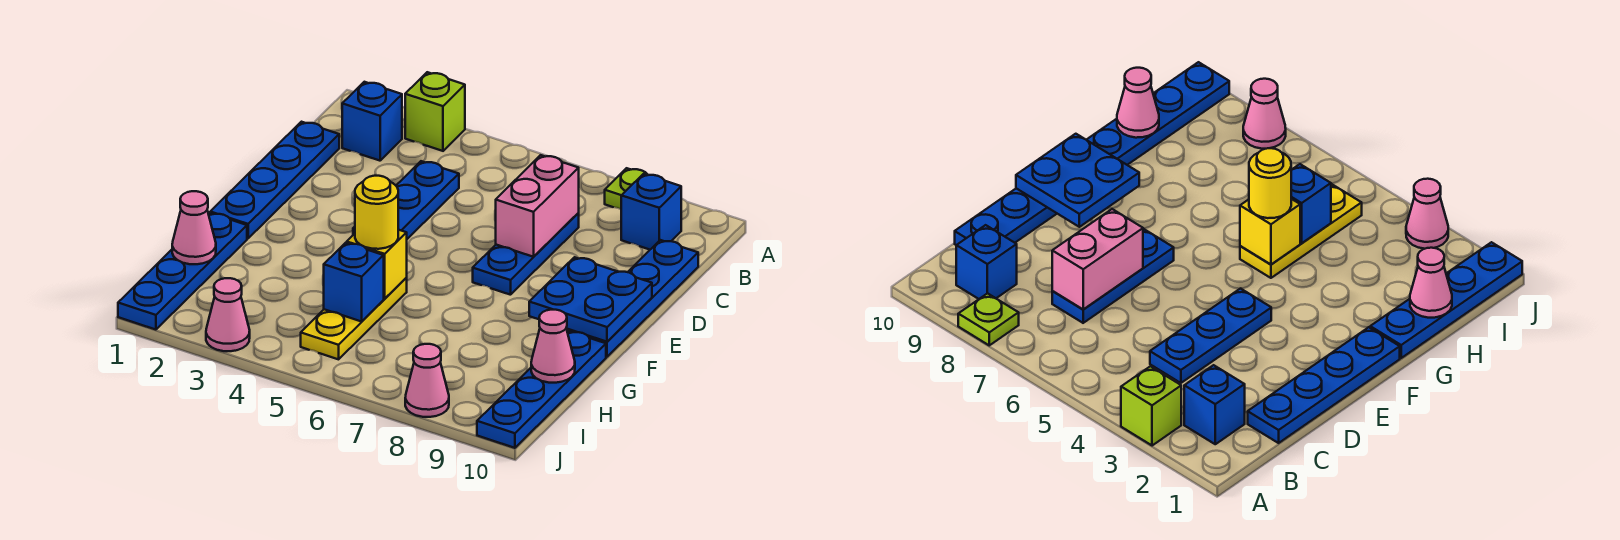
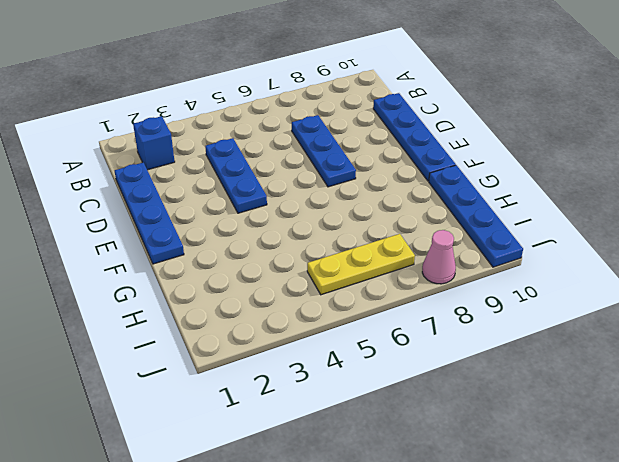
yellow plate I5:I7 level 1 -> yellow plate G5:I5 level 1
none -> lime brick A3 level 1
none -> lime plate A8 level 1
none -> blue brick B9 level 1

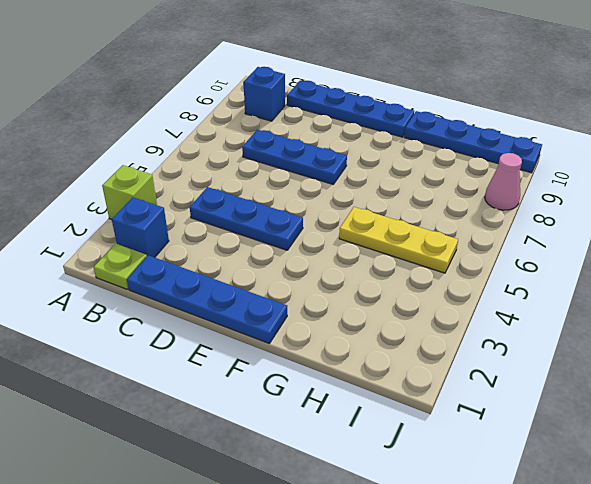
lime plate B1 level 1 -> lime plate A8 level 1
none -> blue plate G1:J1 level 1
none -> pink cone J3 level 1
none -> pink brick C7:D7 level 2

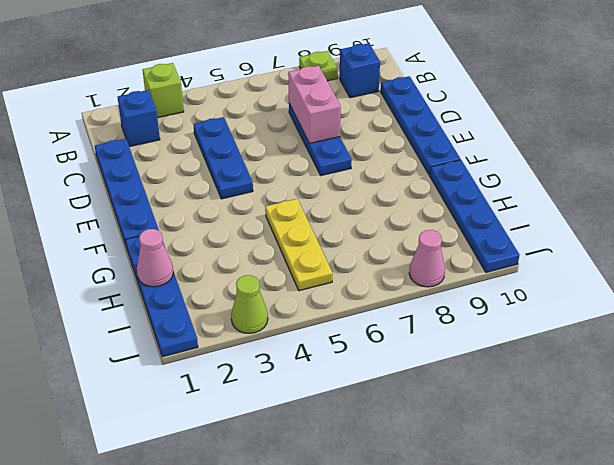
lime cone J3 level 1 -> pink cone J3 level 1
none -> blue plate E9:F10 level 2
none -> yellow brick G5 level 2
none -> blue brick H5 level 2

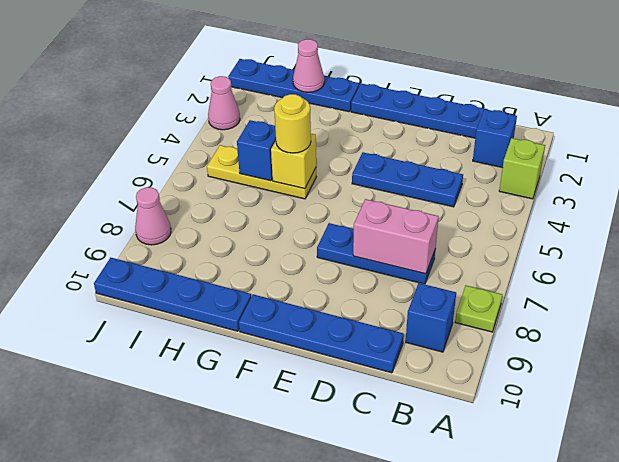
none -> blue plate E9:F10 level 2
none -> pink cone H10 level 2

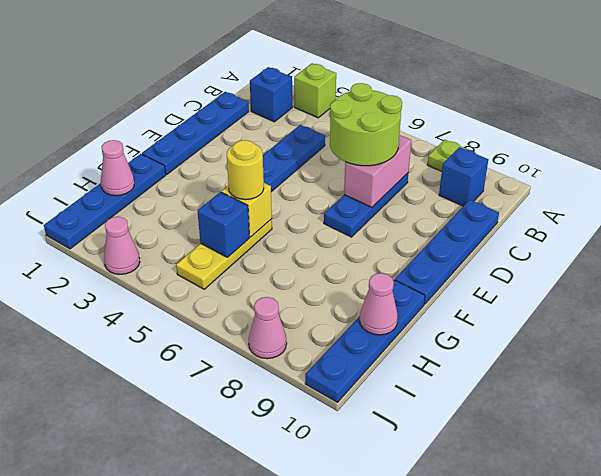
lime round brick C6:D7 level 3 -> none
none -> blue plate E9:F10 level 2

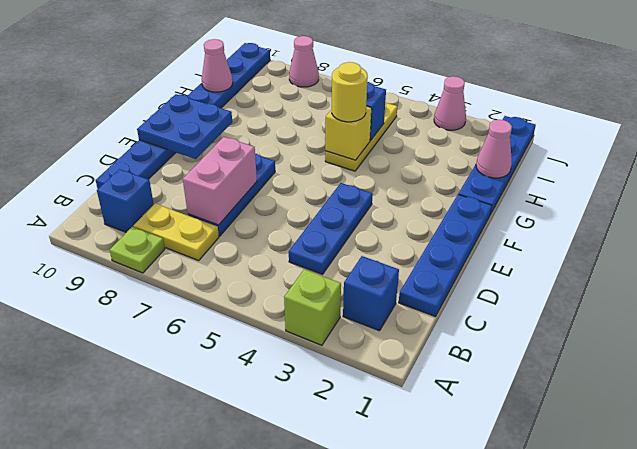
yellow plate B7:B8 level 1 -> none

